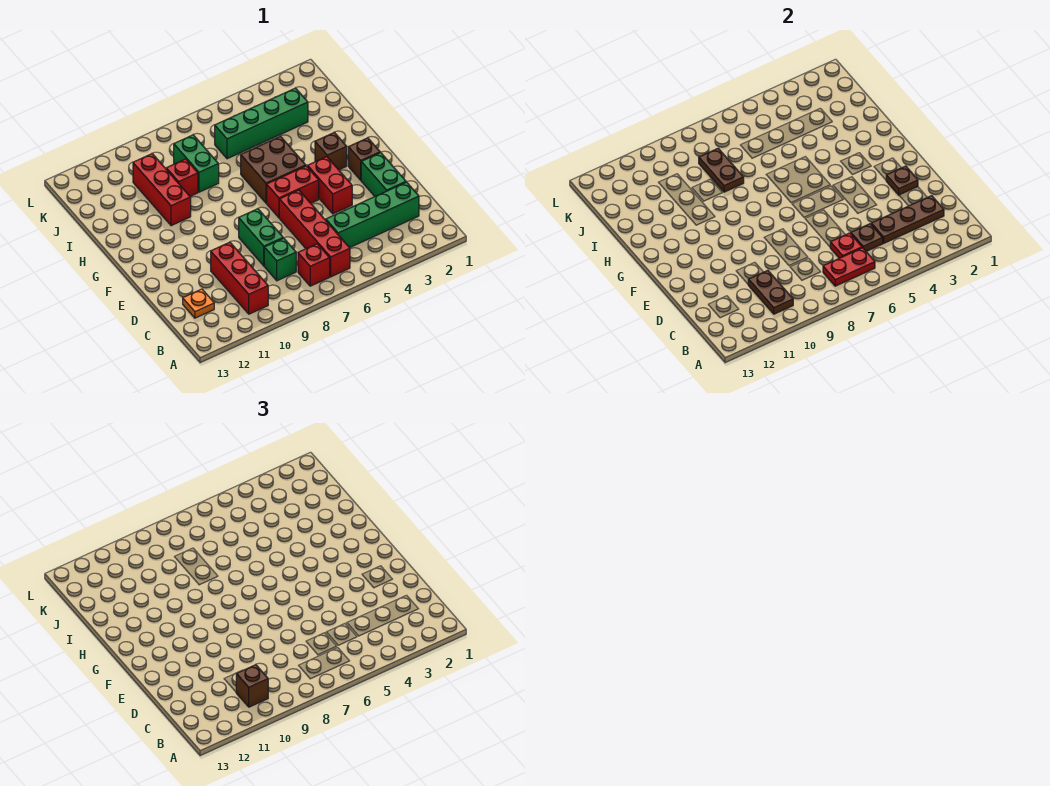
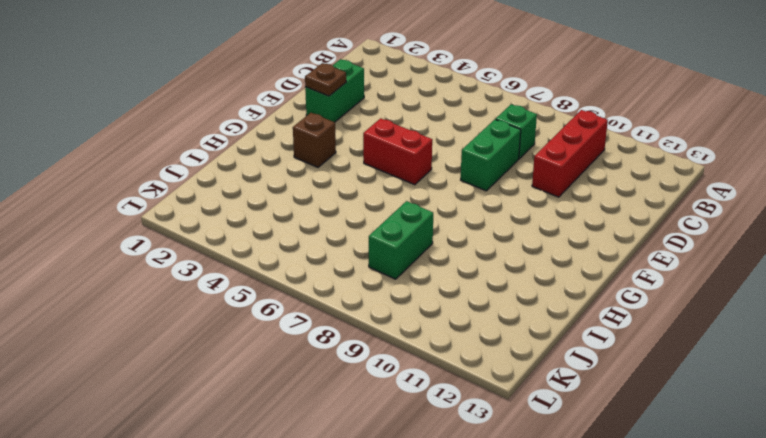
none -> red brick B6:E6 level 1
none -> red brick B7 level 1
none -> green brick C2:C5 level 1

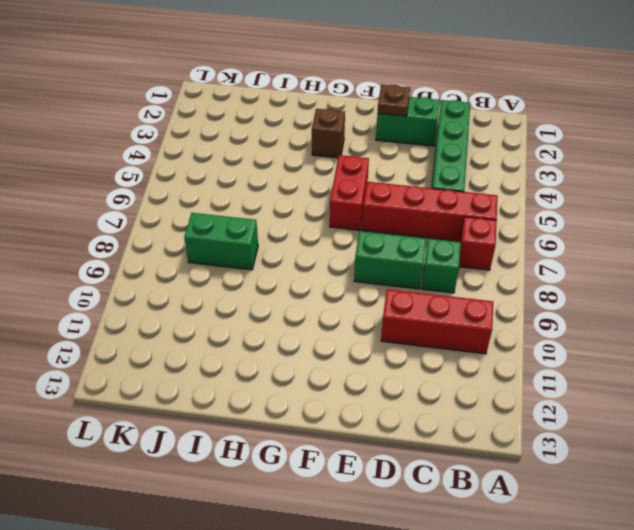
none -> orange plate C12 level 1
none -> red brick E4:F4 level 1
none -> brown brick F2 level 1

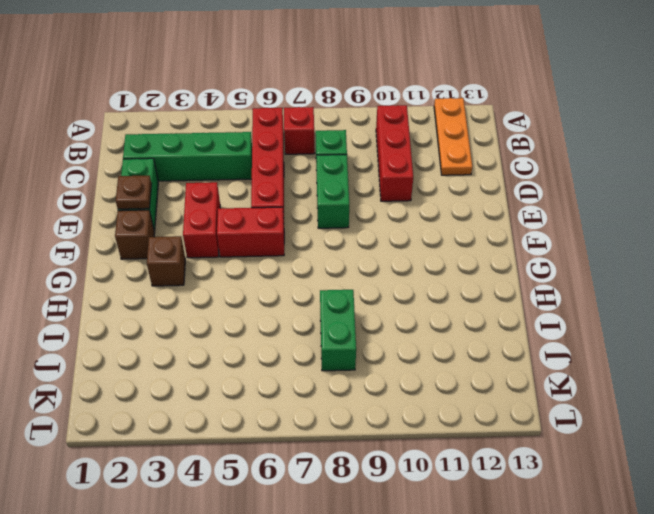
orange plate A12:C12 level 1 -> orange plate C12 level 1
none -> brown brick G5:H6 level 1
none -> red brick H10:J10 level 1
none -> red brick I9 level 1

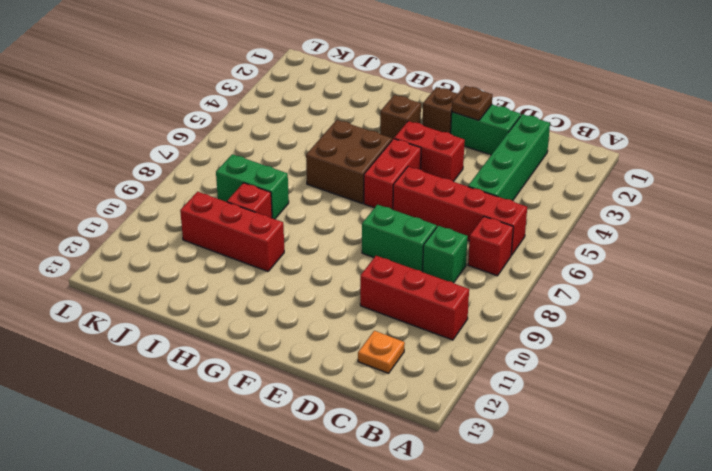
none -> green brick J3:J6 level 1
none -> red plate B6:B7 level 2
none -> brown plate B10:C10 level 2

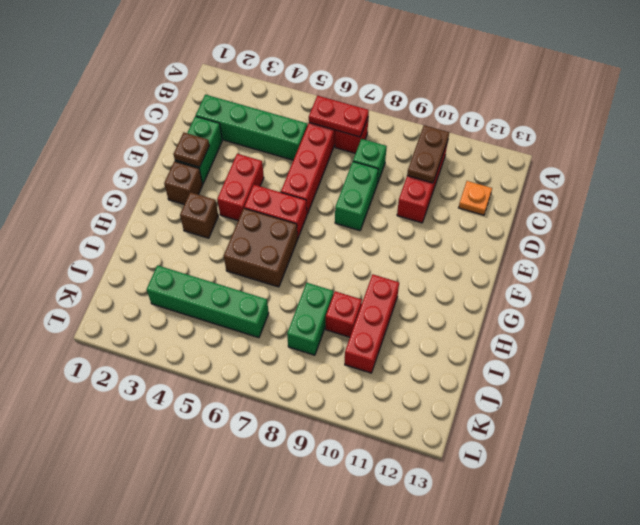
none -> brown plate C2:C4 level 2
none -> brown plate C5 level 2
none -> red plate C6 level 2

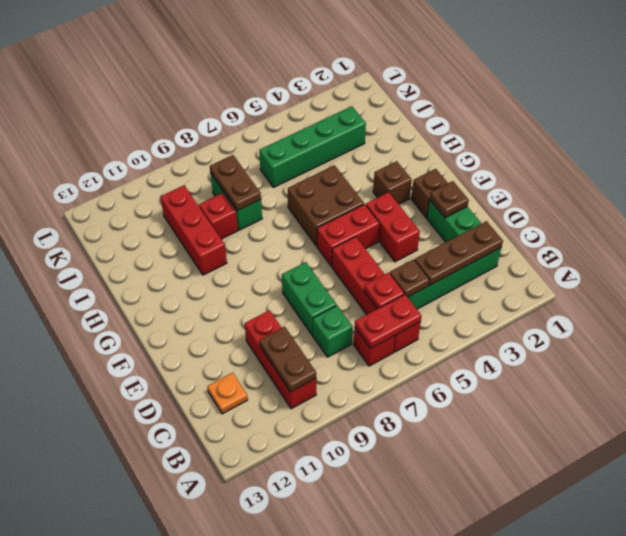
none -> brown brick B10 level 3

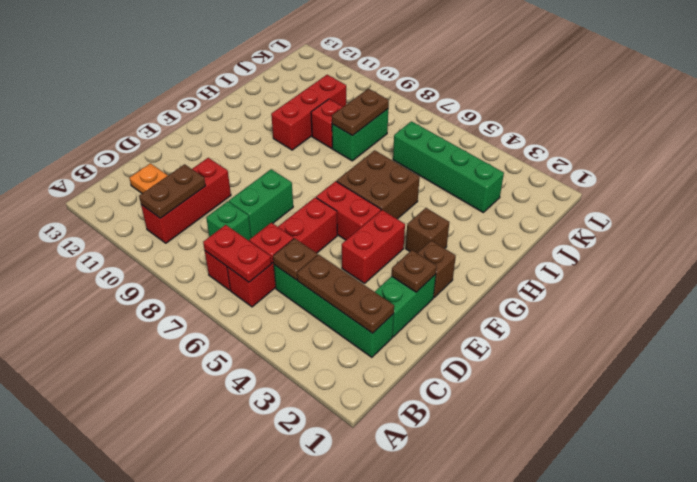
none -> brown brick B10 level 3

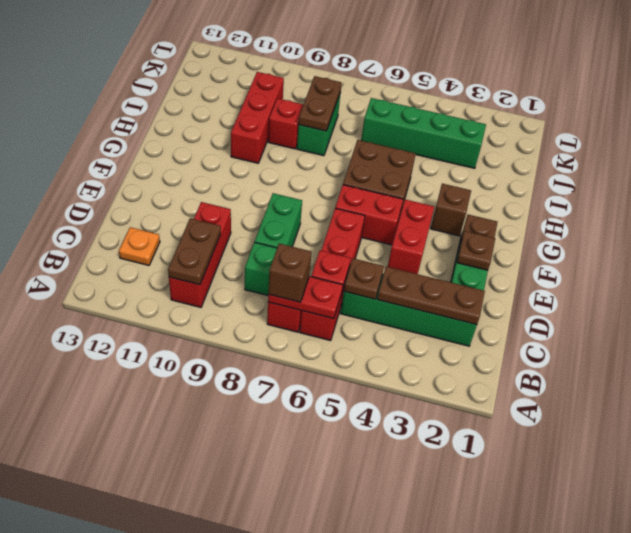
brown brick B7 level 3 -> brown brick B10 level 3

